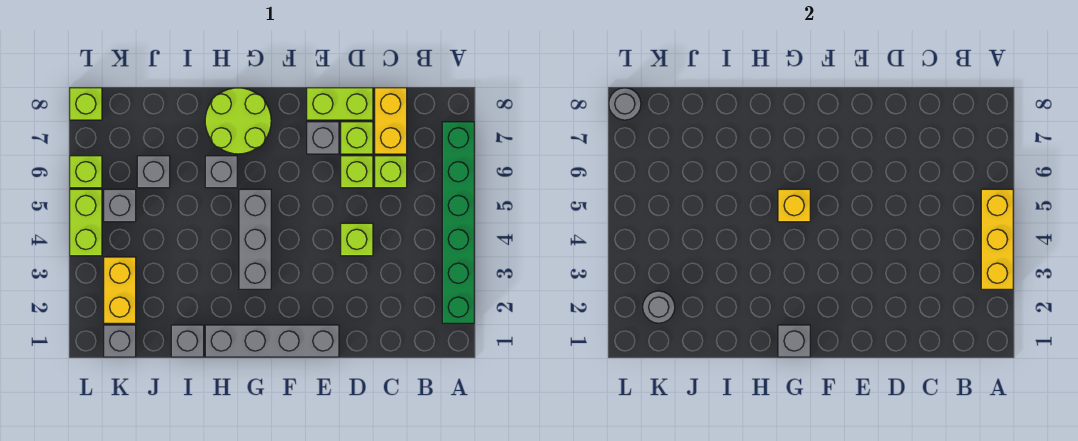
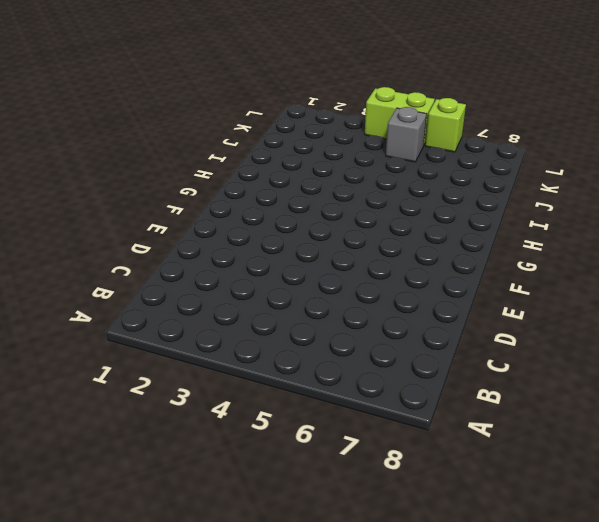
none -> green brick A2:A7 level 1
none -> lime brick C6 level 1
none -> yellow brick C7:C8 level 1

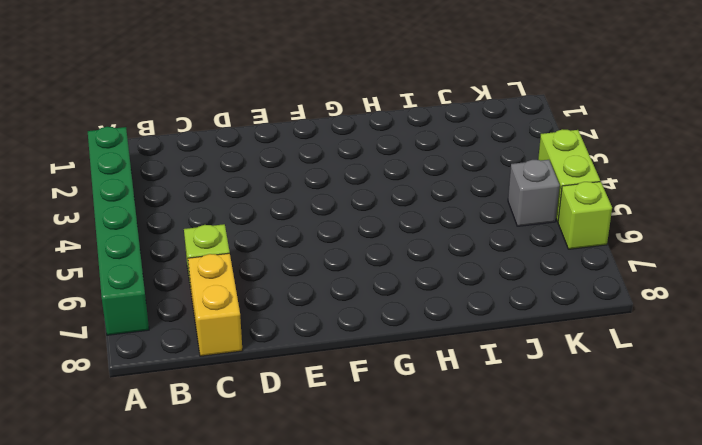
none -> lime brick D4 level 1
none -> lime brick D6 level 1
none -> lime brick D7 level 1

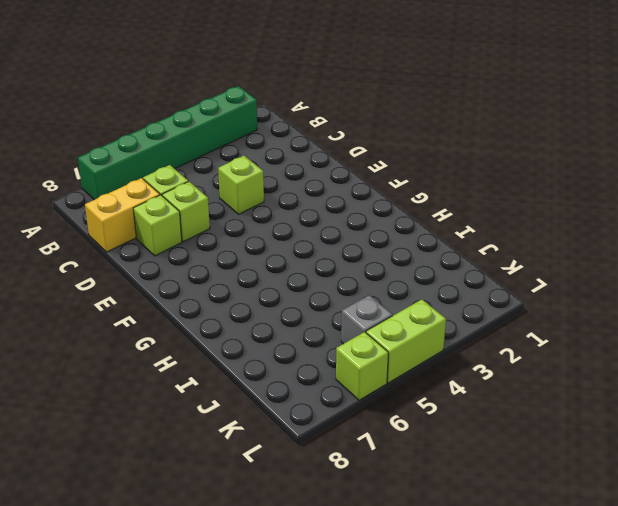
none -> lime brick D8:E8 level 1
none -> grey brick E1:H1 level 1
none -> grey brick E7 level 1

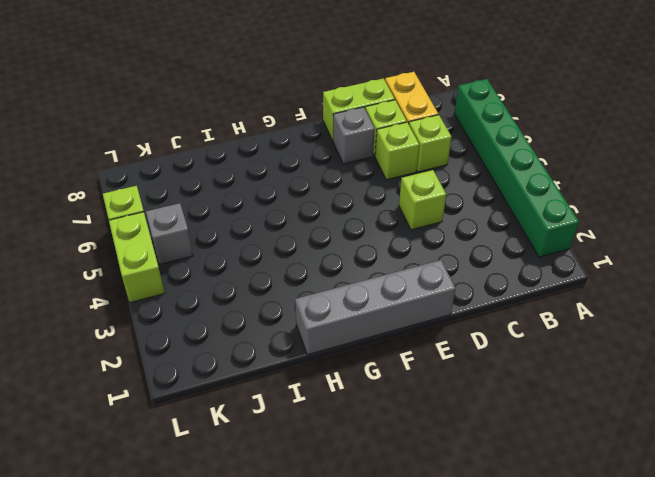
none -> grey brick G3:G5 level 1
none -> lime round brick G7:H8 level 1
none -> grey brick H6 level 1

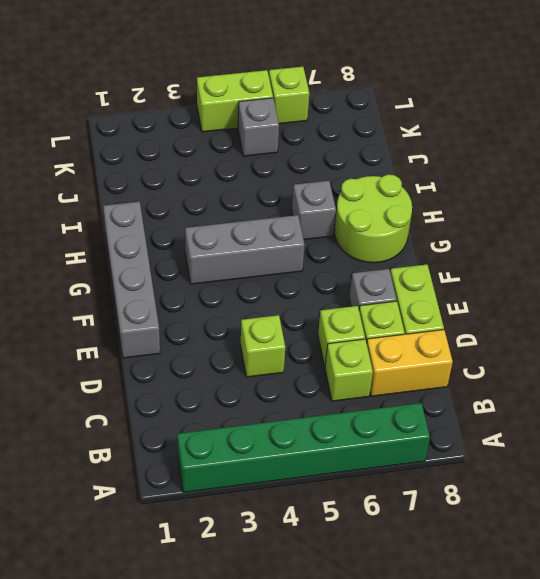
none -> grey brick I1 level 1
none -> grey brick J6 level 1
none -> grey brick K1 level 1

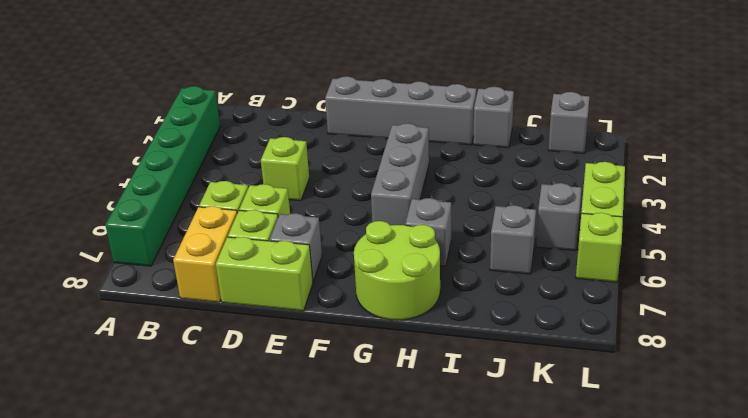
none -> yellow brick K2:K3 level 1
none -> lime brick L8 level 1
none -> yellow brick A3:A5 level 2

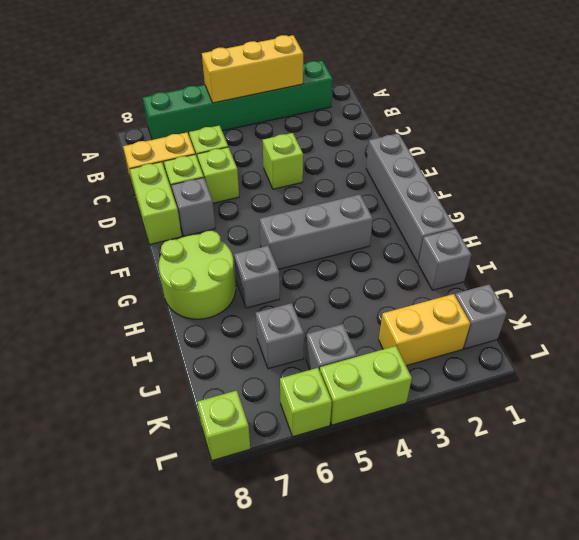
none -> grey brick G1 level 2
none -> yellow brick G5 level 2
none -> grey round brick K2 level 2

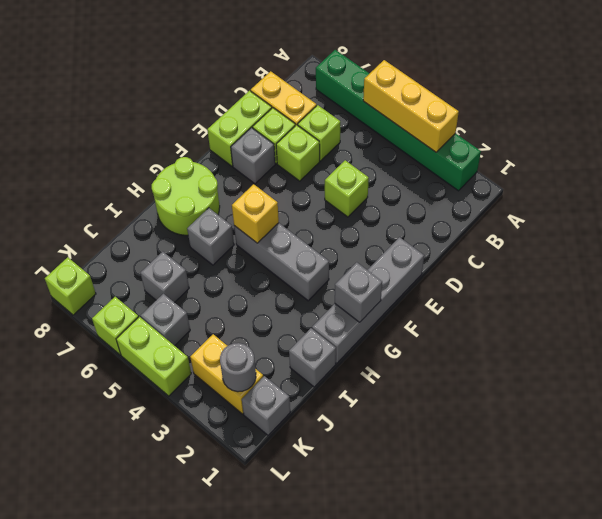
none -> grey round brick L8 level 2

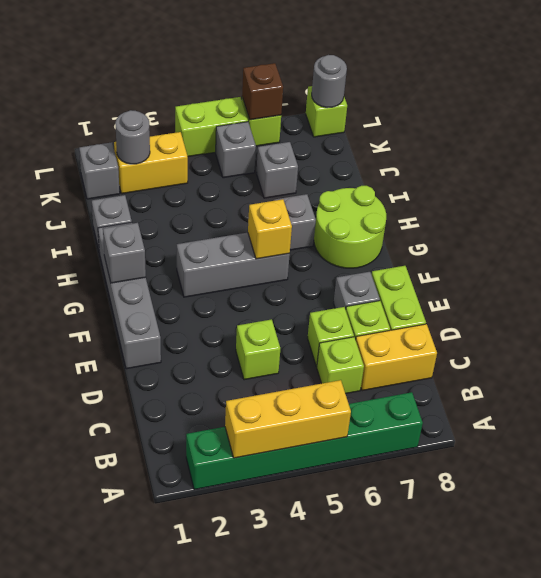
brown brick L6 level 2 -> none

